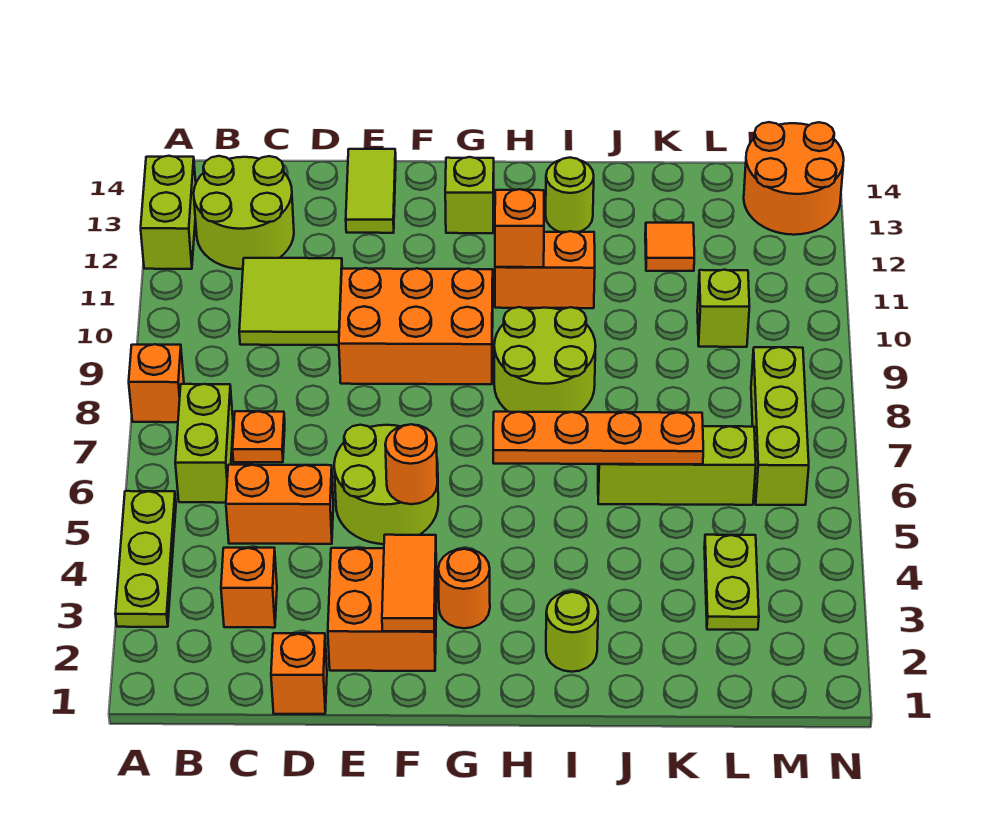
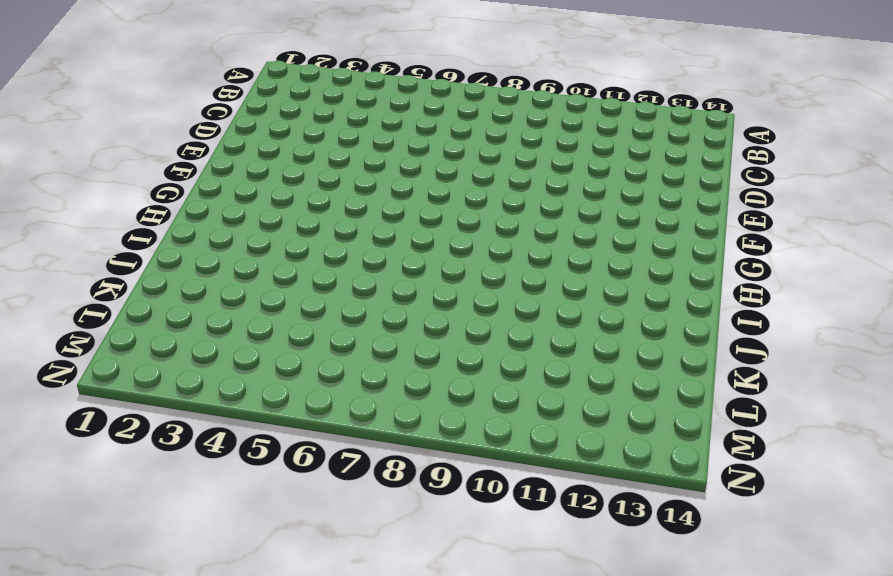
none -> lime plate A3:A5 level 1
none -> orange brick A8 level 1
none -> lime brick A12:A13 level 1
none -> lime brick B6:B7 level 1

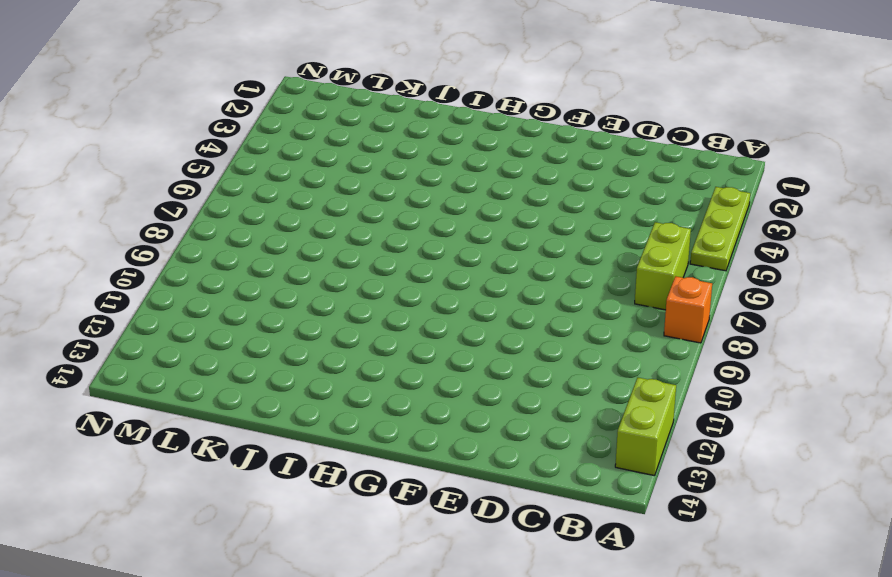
none -> lime round brick B12:C13 level 1
none -> orange brick C3 level 1
none -> orange brick C5:D5 level 1
none -> orange plate C7 level 1

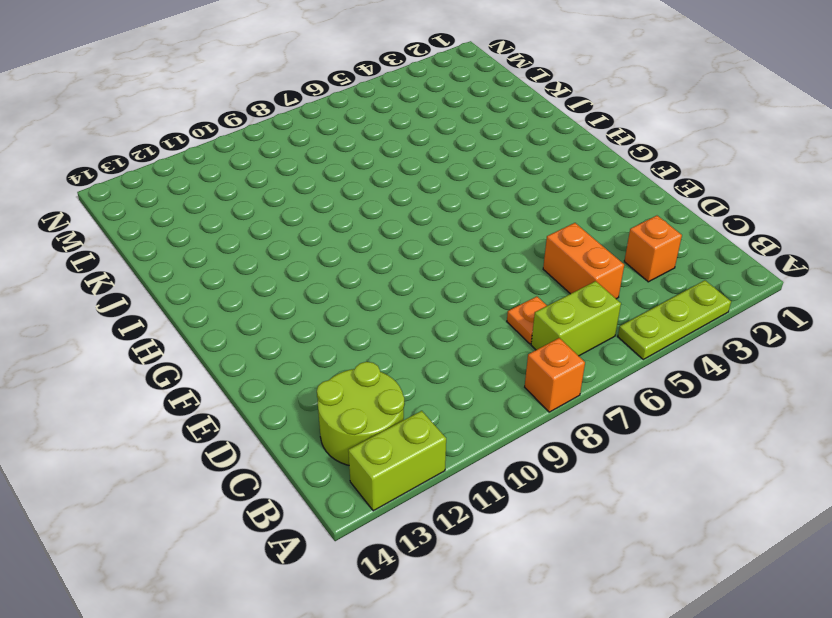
none -> lime tile C10:D11 level 1
none -> orange brick D1 level 1
none -> orange brick E2:F3 level 1
none -> lime round brick E5:F6 level 1

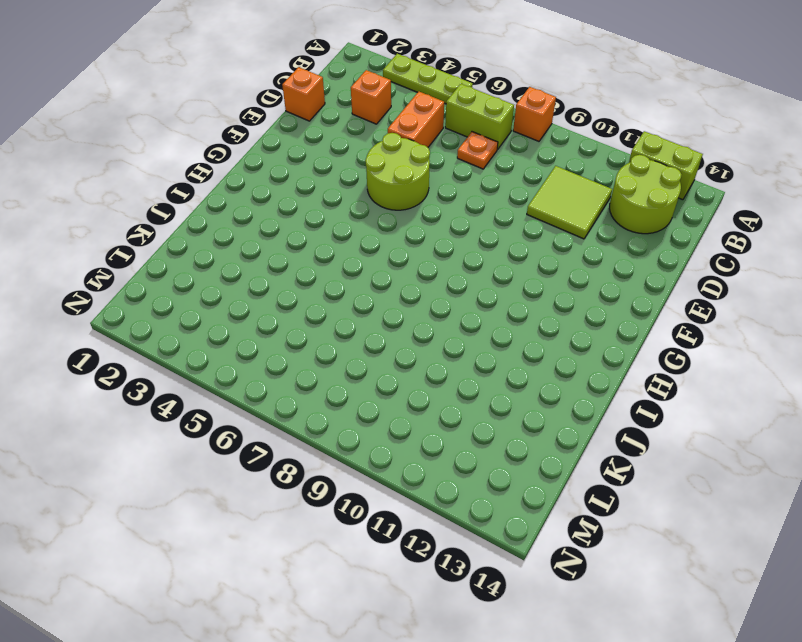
none -> orange brick E2:F3 level 1
none -> orange brick E9:G10 level 1
none -> lime tile E13:E14 level 1
none -> orange round brick G3 level 1

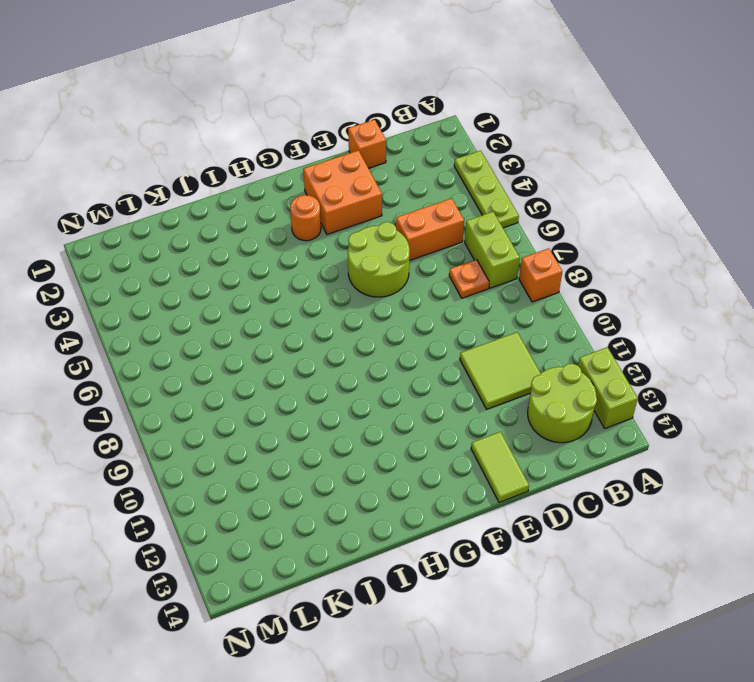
none -> orange brick C3 level 1
none -> orange brick E9:G10 level 1
none -> lime brick G13 level 1
none -> lime round brick H8:I9 level 1

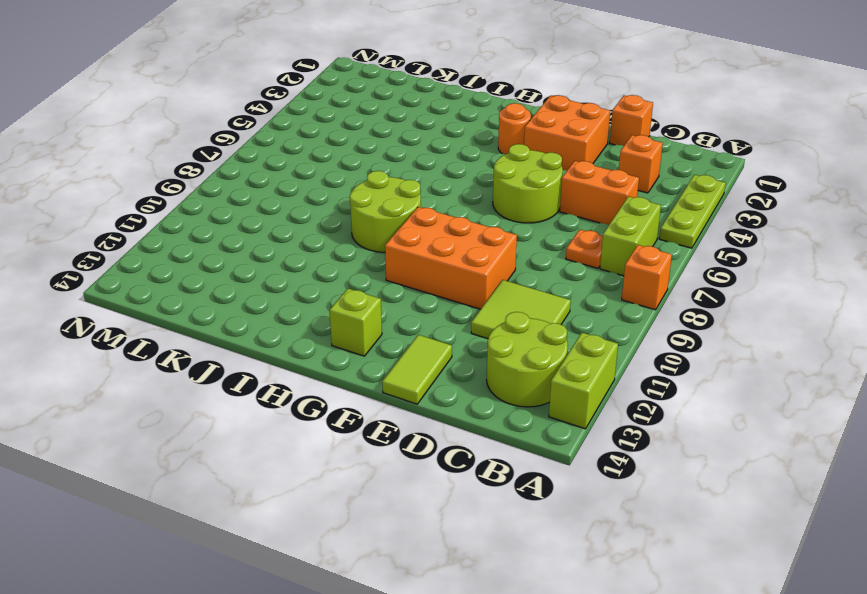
none -> orange brick H11:I11 level 1
none -> lime round brick I2 level 1
none -> lime round brick I13 level 1
none -> lime brick J6:L6 level 1

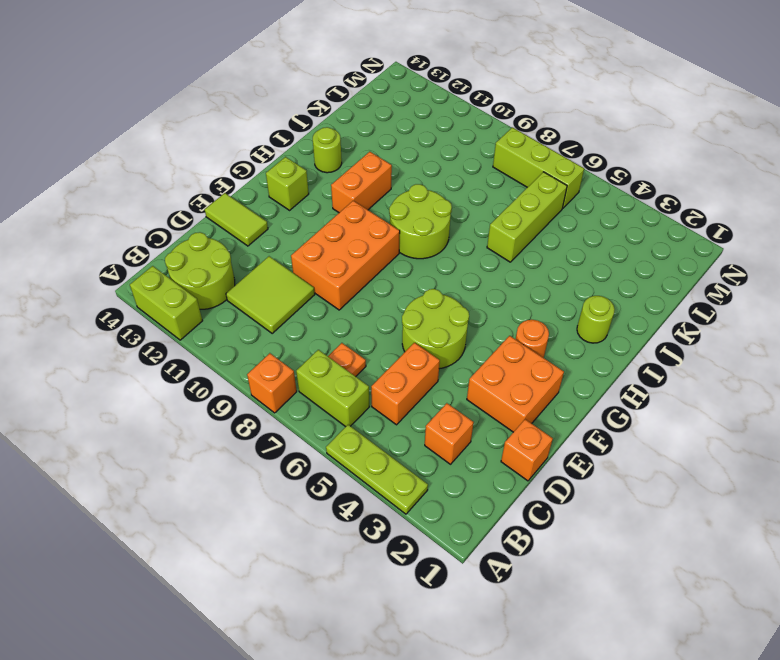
none -> orange tile K12 level 1
none -> lime plate L3:L4 level 1
none -> lime brick L10 level 1
none -> orange round brick M13:N14 level 1

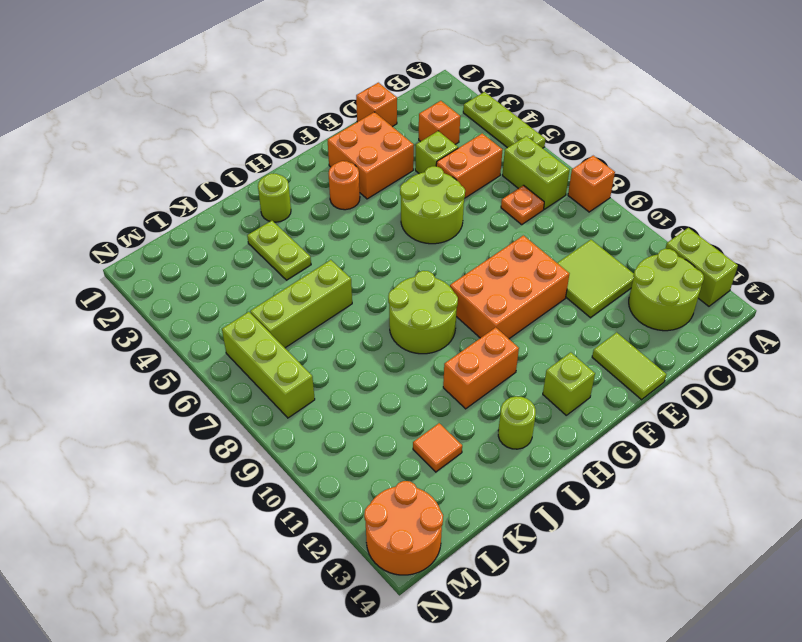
lime brick D4 level 1 -> lime brick L10 level 1
lime plate J3:J4 level 1 -> lime plate L3:L4 level 1
none -> orange tile F2:F3 level 2
none -> orange round brick F5 level 2
none -> orange plate H6:K6 level 2
none -> orange brick H11 level 2

